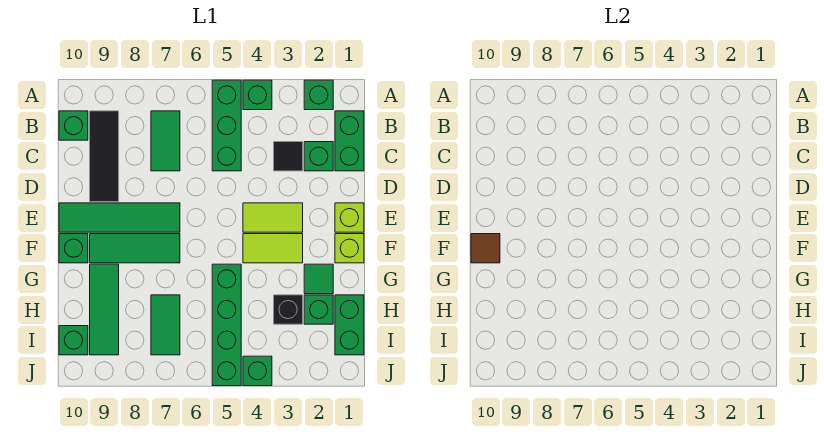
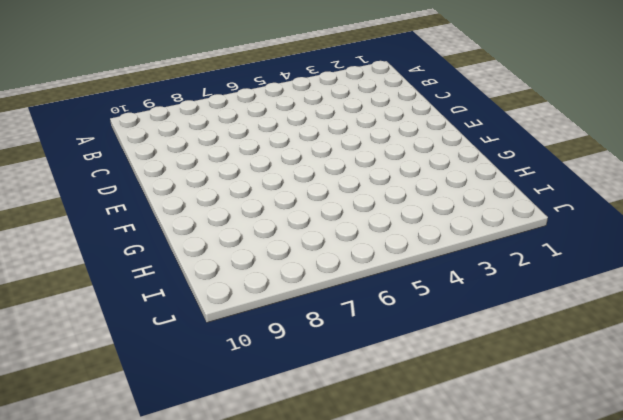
none -> green brick A2 level 1
none -> green brick A4 level 1
none -> green brick A5:C5 level 1

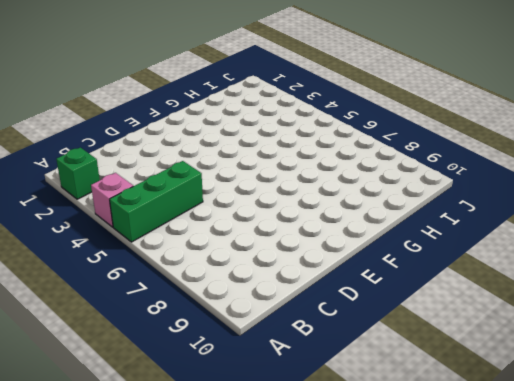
pink brick A4 level 1 -> green brick A4 level 1
none -> green brick B1:C1 level 1
none -> green tile B7:C7 level 1
none -> black tile B9:D9 level 1

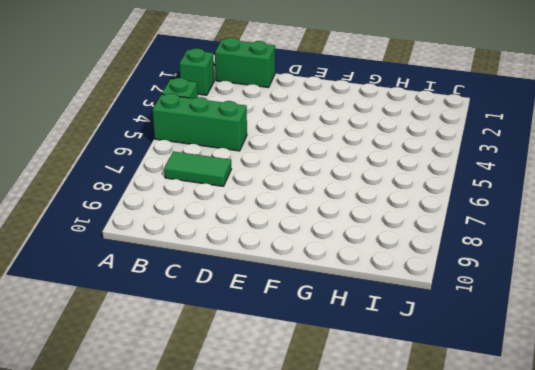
none -> black tile B9:D9 level 1
none -> green brick B10 level 1
none -> green brick C2 level 1

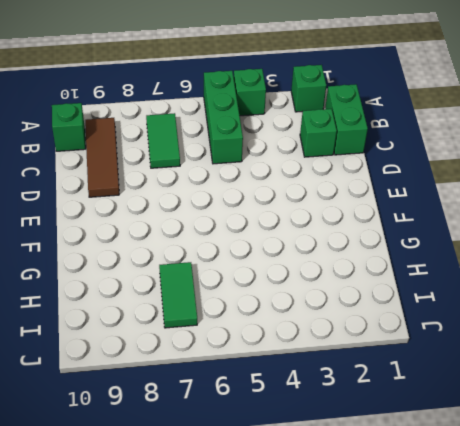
brown tile B9:D9 level 1 -> black tile B9:D9 level 1
none -> black tile C3 level 1
none -> lime brick E1 level 1
none -> lime tile E3:E4 level 1

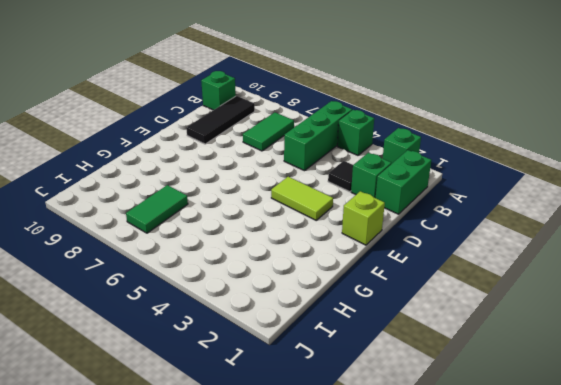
none -> green tile E7:E10 level 1
none -> lime brick F1 level 1
none -> lime tile F3:F4 level 1

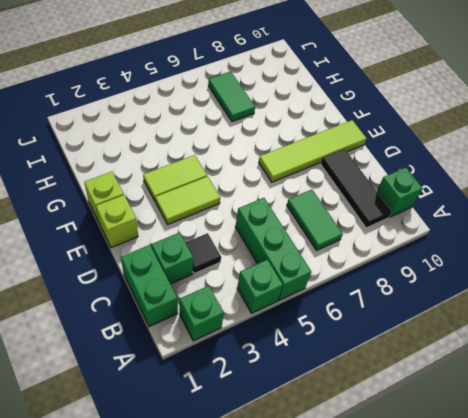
lime tile E7:E10 level 1 -> green tile E7:E10 level 1
none -> green tile F7:F9 level 1
none -> green brick F10 level 1
none -> green tile G2 level 1

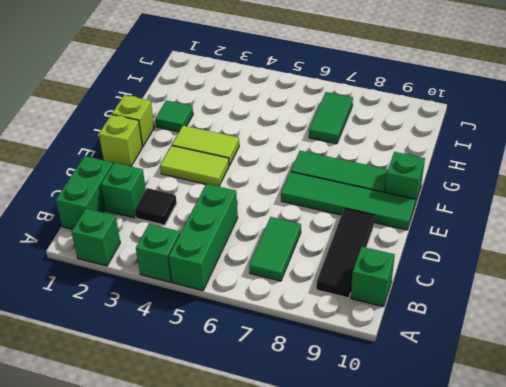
none -> green brick G5:J5 level 1
none -> green tile G9:I9 level 1
none -> green brick H1:I1 level 1

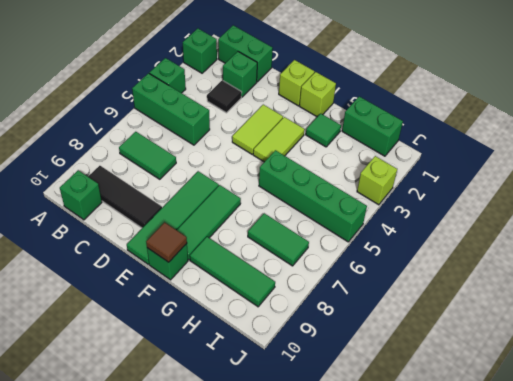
lime brick J3 level 1 -> none
none -> green brick H2 level 1
none -> black brick H3 level 1
none -> green brick I10 level 1

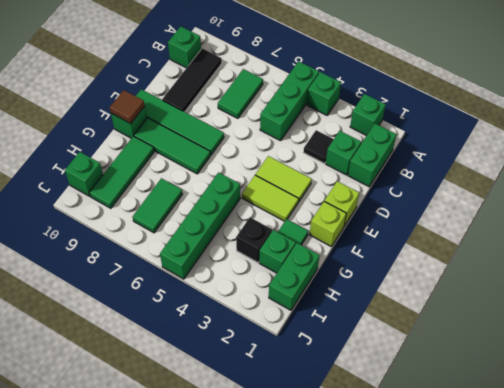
none -> green brick J4 level 1

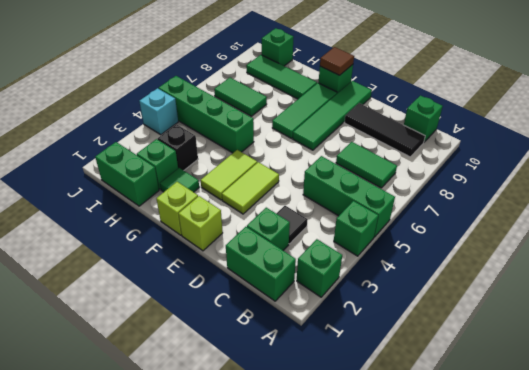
cyan brick J4 level 1 -> green brick J4 level 1

